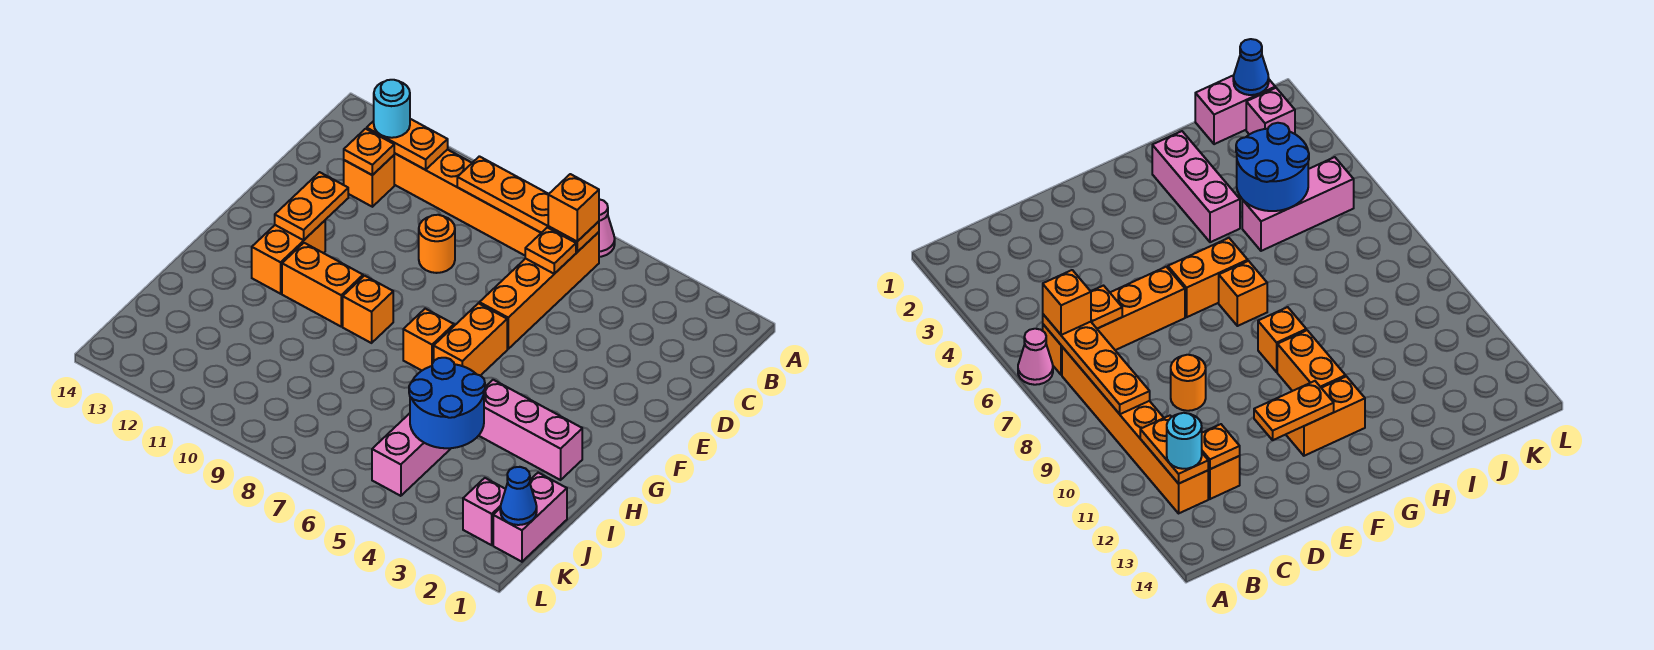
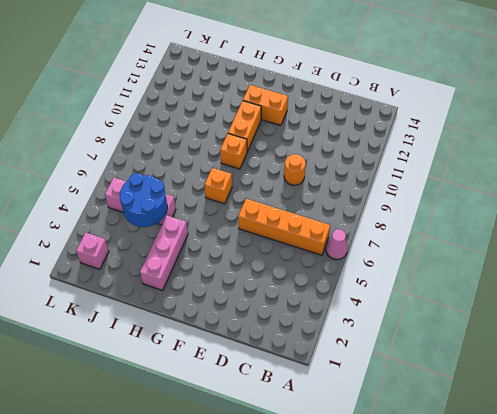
none -> orange brick B7:B12 level 1
none -> orange brick C12 level 1
none -> orange brick F6:G6 level 1

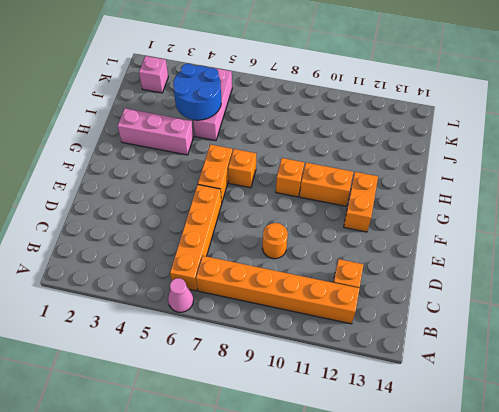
none -> pink brick J1:K1 level 1
none -> orange plate B6:B9 level 2
none -> orange plate B11:B12 level 2

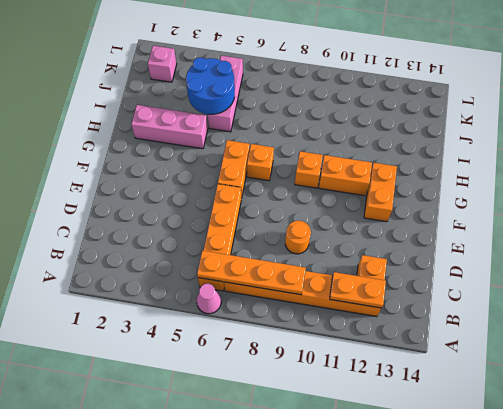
none -> pink brick J1:K1 level 1
none -> orange plate C6 level 2
none -> orange plate C12 level 2

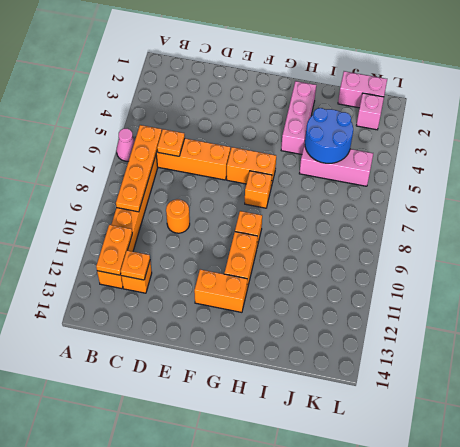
none -> orange plate E12:F12 level 2
none -> blue cone K1 level 2
none -> orange brick B6 level 3

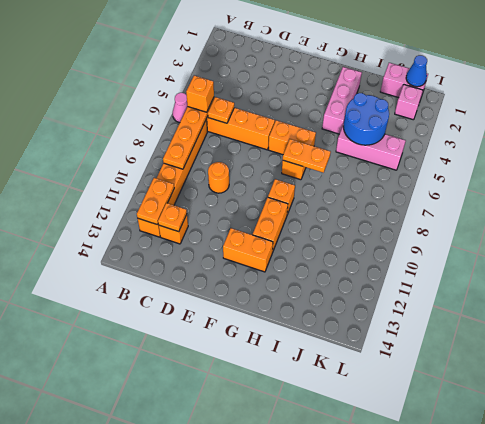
orange plate G7:H7 level 2 -> orange plate E12:F12 level 2
none -> cyan round brick B12 level 3

